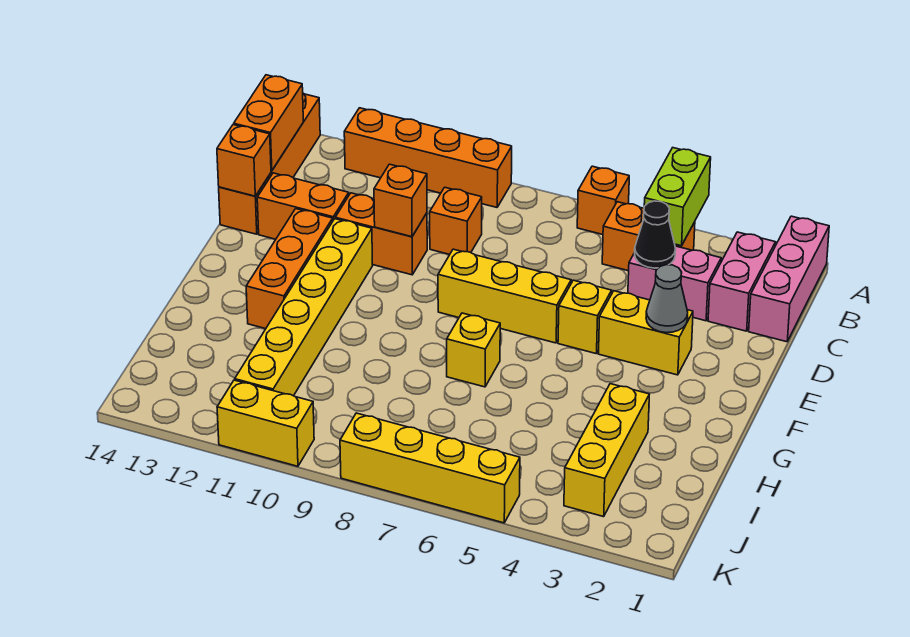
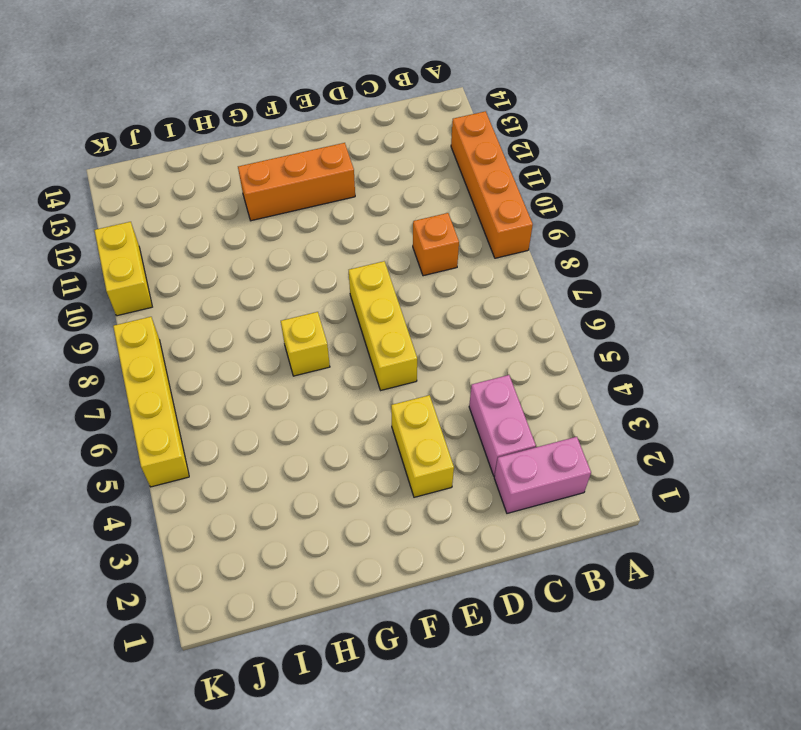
none -> pink brick A1:C1 level 1
none -> orange brick A6 level 1
none -> orange brick A14:D14 level 1

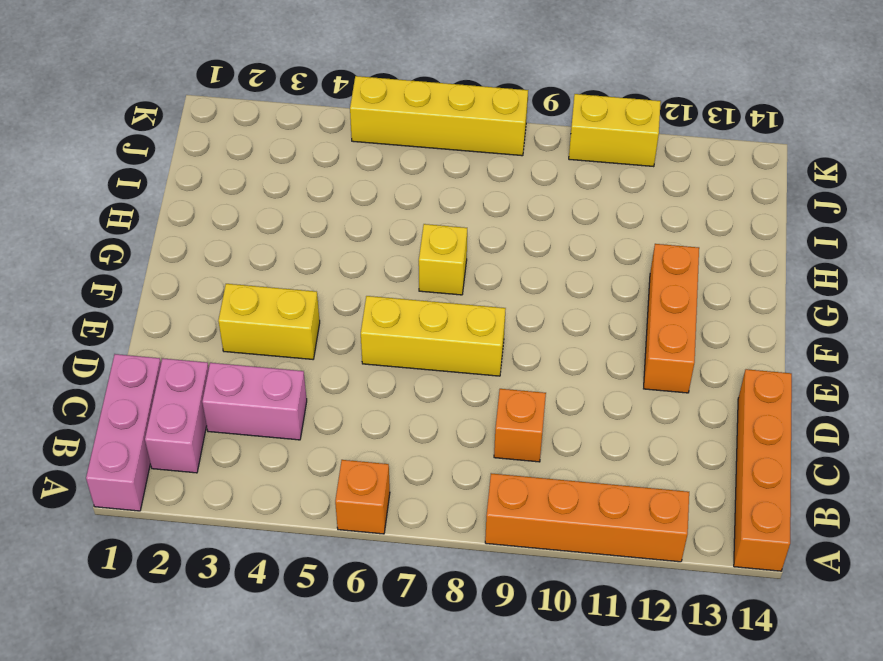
none -> orange brick B4:B5 level 1
none -> orange brick D10:D11 level 1
none -> orange brick D12:D13 level 1

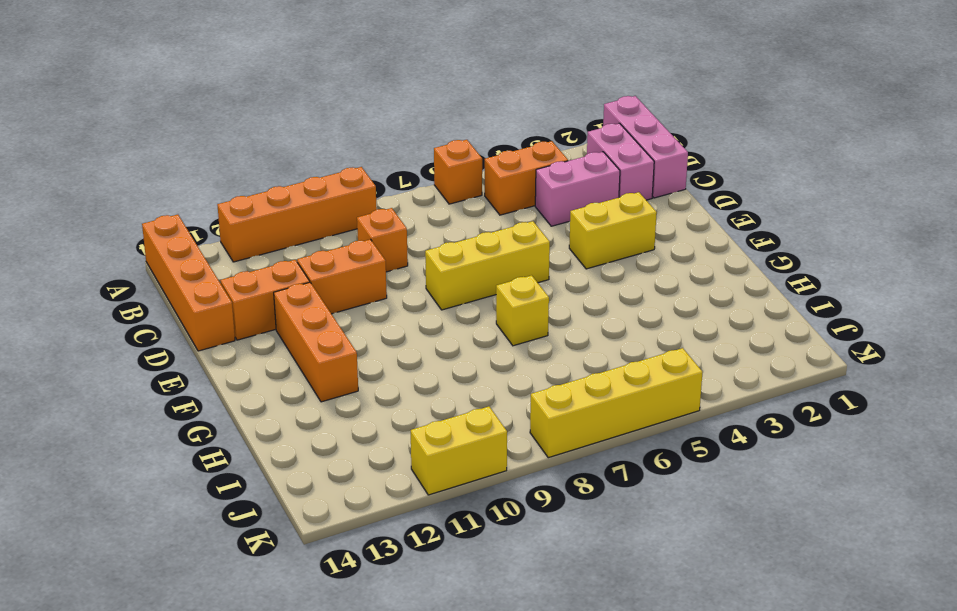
none -> yellow brick E5 level 1
none -> yellow brick E11:J11 level 1
none -> yellow brick H3:J3 level 1

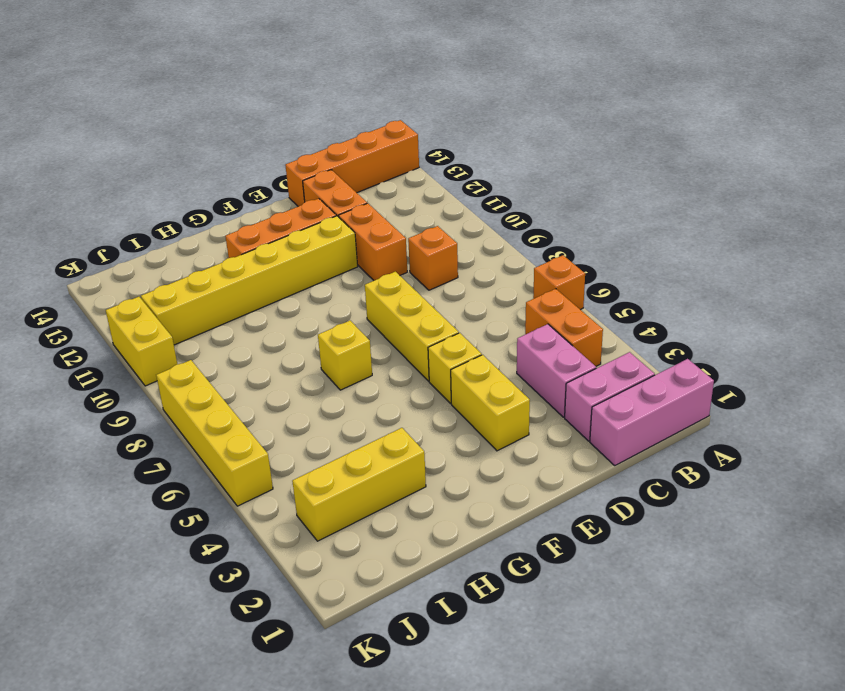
none -> orange brick A9:A12 level 1
none -> lime brick A4:B4 level 2
none -> orange brick B14:C14 level 2

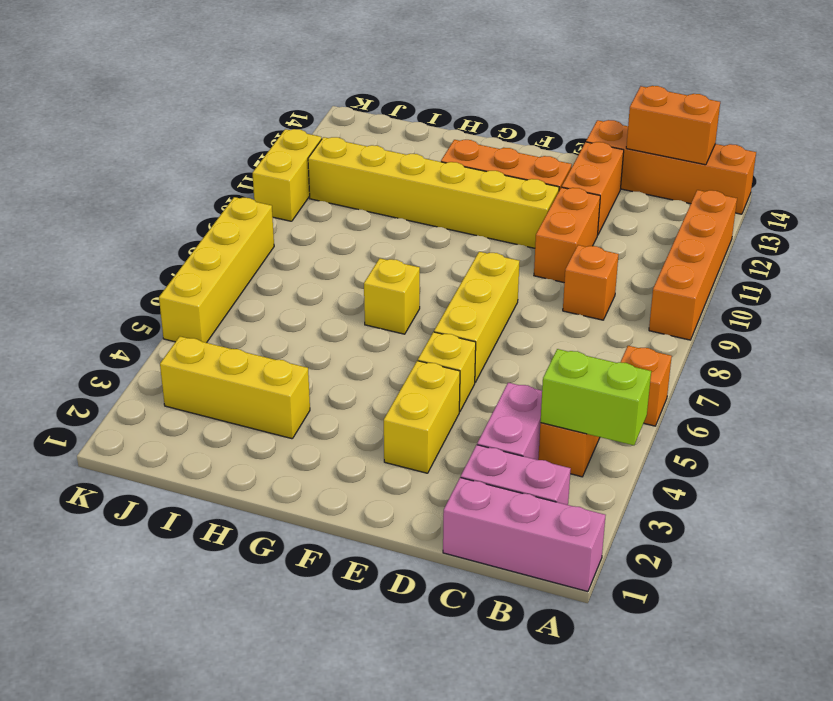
none -> black cone C4 level 2
none -> orange brick D10 level 2
none -> orange brick D14 level 2

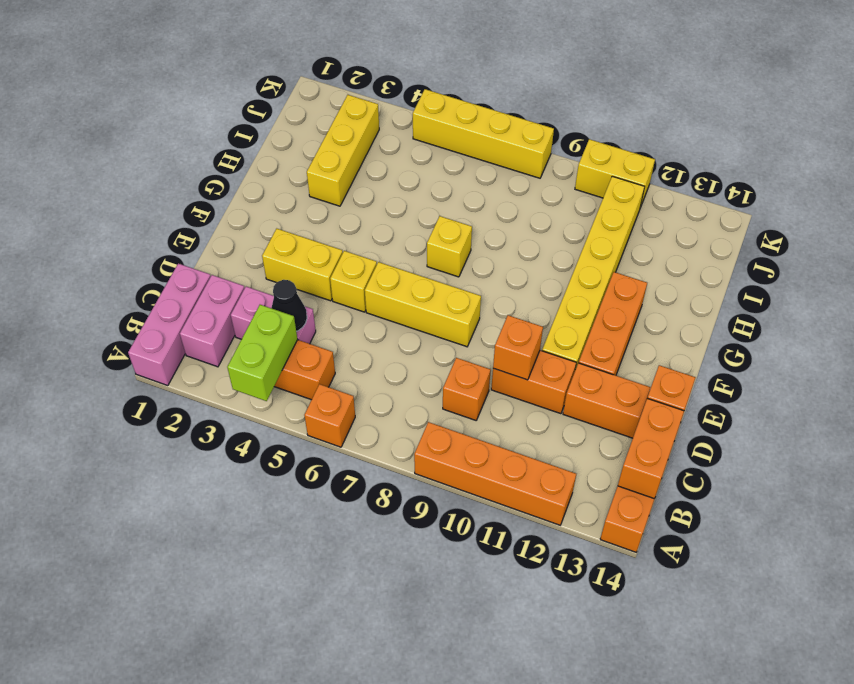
none -> grey cone E3 level 2

